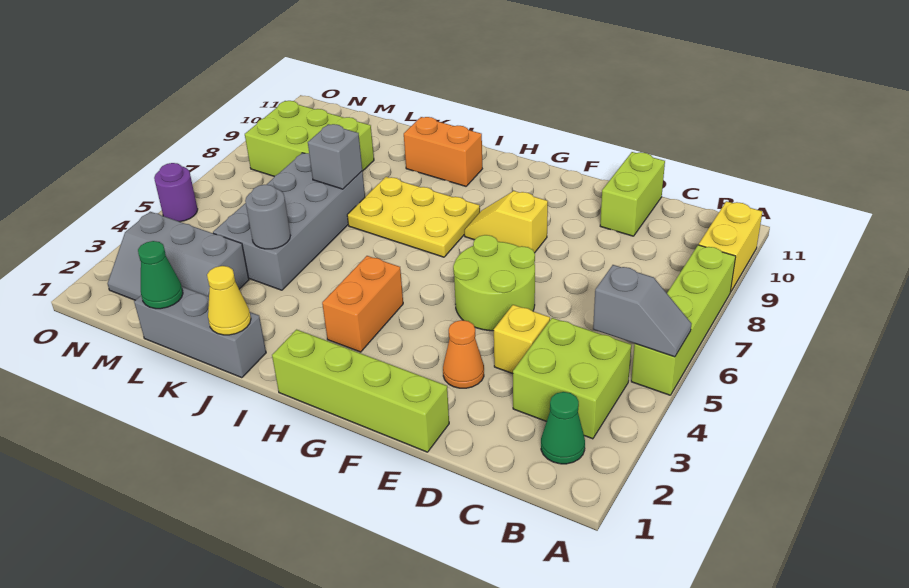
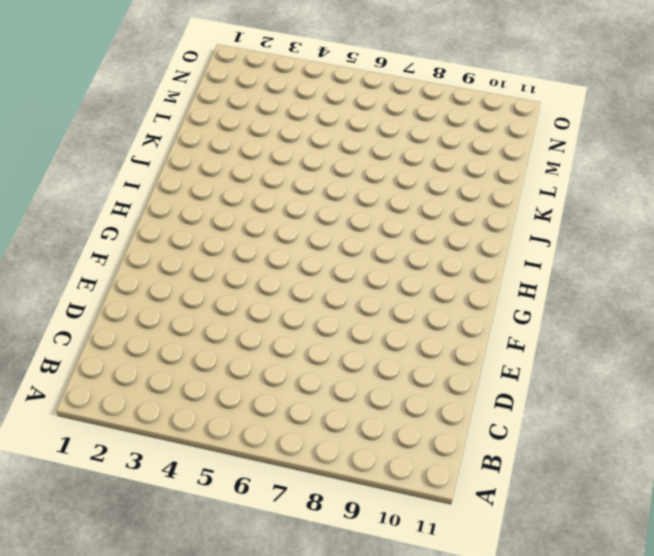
none -> lime brick A5:A8 level 1
none -> yellow brick A9:A10 level 1
none -> green cone B2 level 1

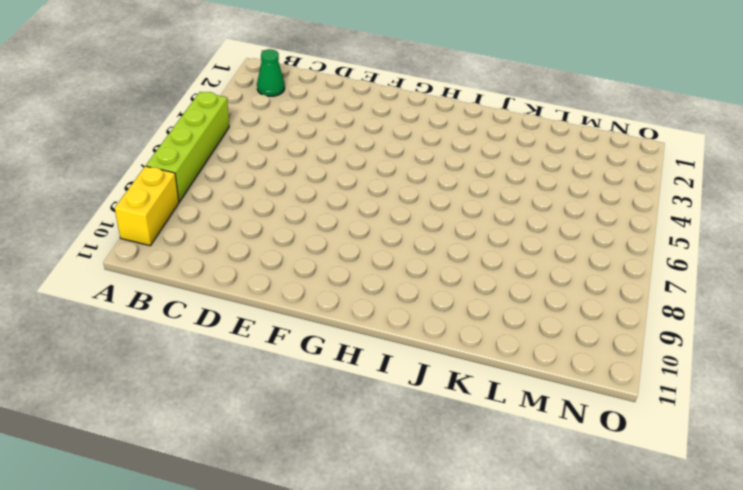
none -> lime brick B3:C4 level 1
none -> yellow brick D4 level 1
none -> lime brick D10:D11 level 1

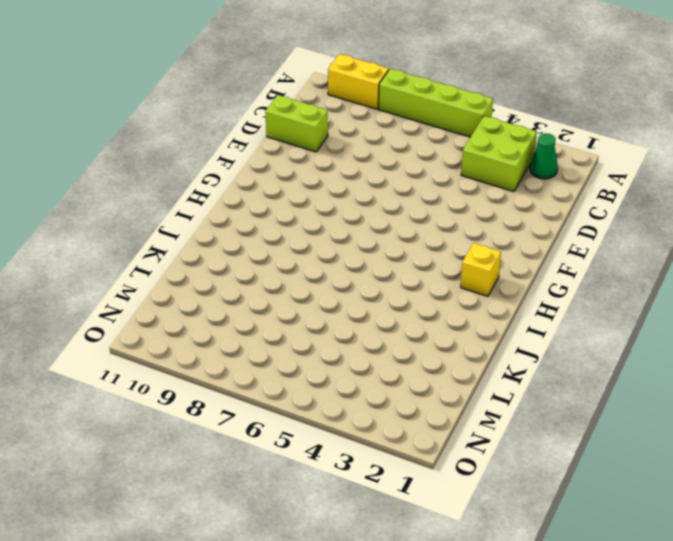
yellow brick H2 level 1 -> yellow brick D4 level 1
none -> lime brick E1:H1 level 1
none -> orange cone E3 level 1
none -> lime round brick E5:F6 level 1

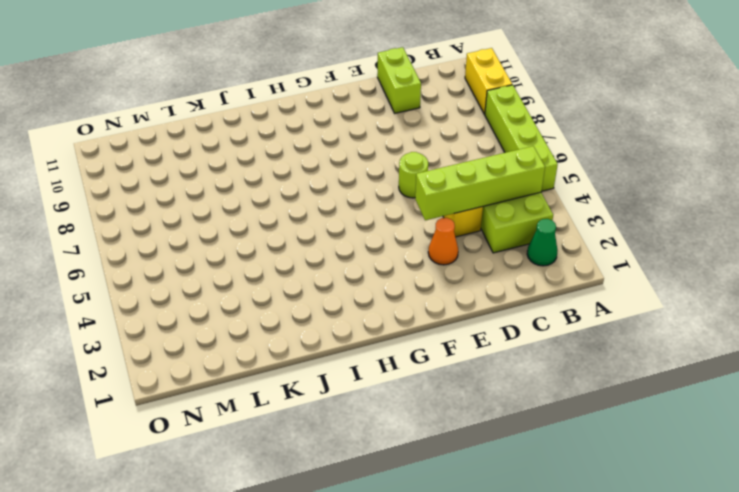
lime brick B4:E4 level 2 -> lime brick E1:H1 level 1
lime round brick E6 level 1 -> lime round brick E5:F6 level 1
none -> yellow slope F8:G8 level 1 top F
none -> orange brick H3:H4 level 1
none -> yellow plate H7:J8 level 1

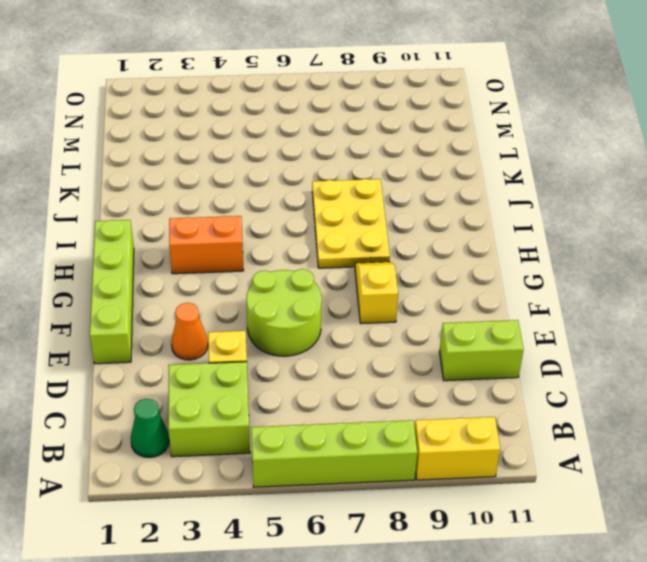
none -> orange brick I10:J10 level 1
none -> grey brick J1:L1 level 1
none -> grey brick K4:L7 level 1

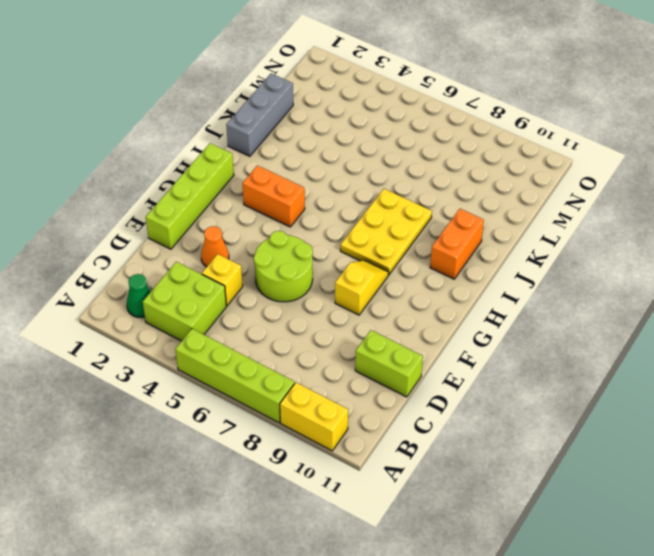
none -> grey brick K4:L7 level 1
none -> grey slope L2:N3 level 1 top 3
none -> lime brick L8:N9 level 1

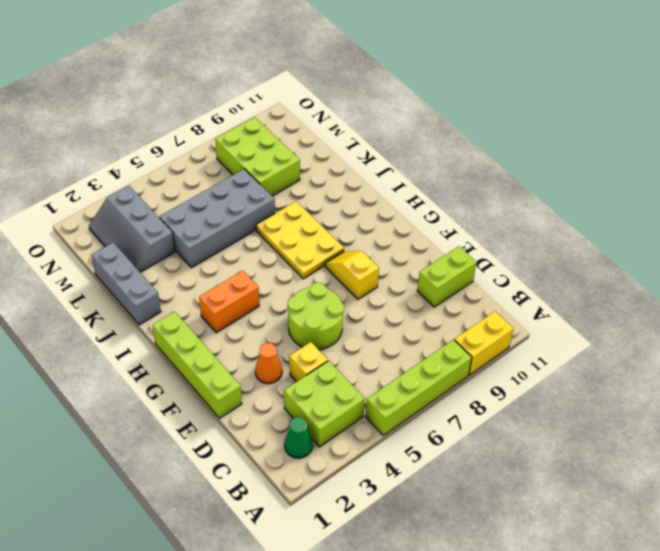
none -> orange brick I10:J10 level 1
none -> purple round brick O5 level 1
none -> grey slope A5:B5 level 2 top B

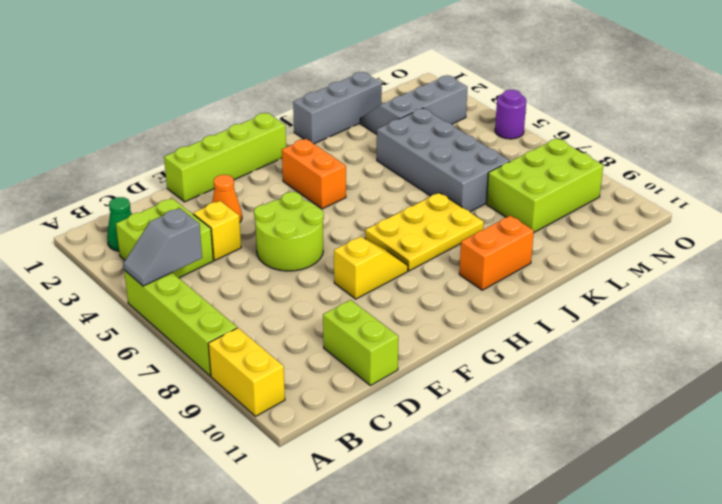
none -> yellow cone J1 level 2
none -> grey round brick K4 level 2
none -> grey brick K7 level 2

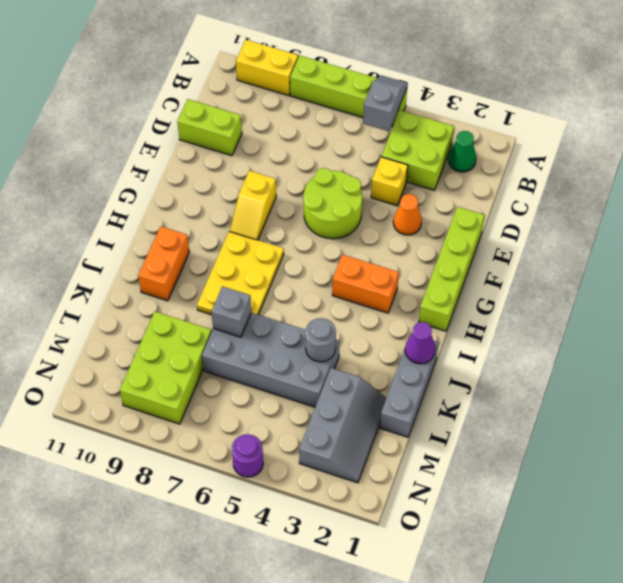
purple cone J1 level 2 -> yellow cone J1 level 2
none -> green cone L1 level 2

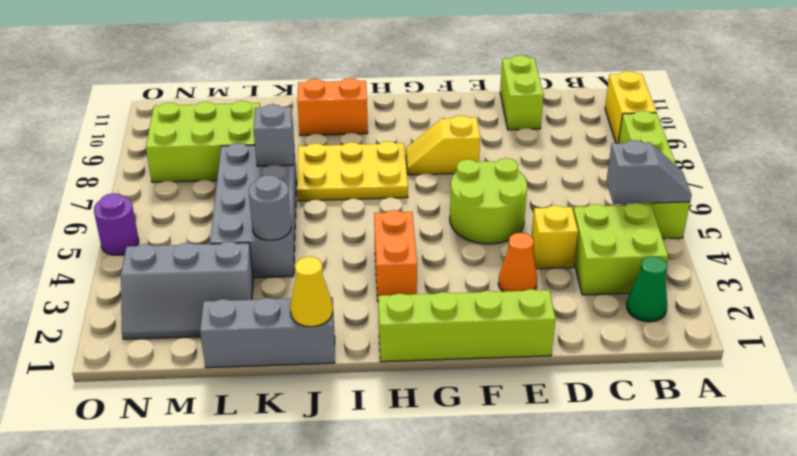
none -> green cone L1 level 2

